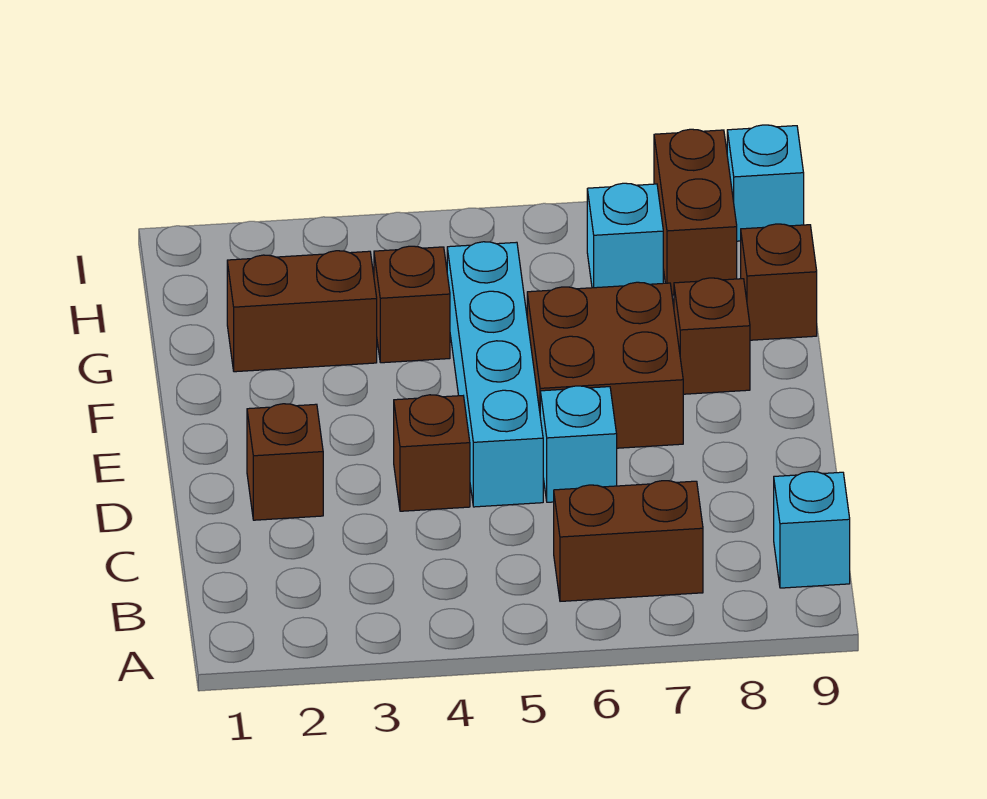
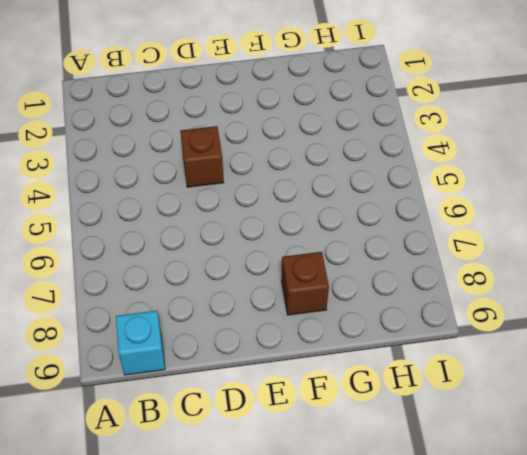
none -> brown brick B6:B7 level 1
none -> brown brick D2 level 1
none -> cyan brick D5:G5 level 1

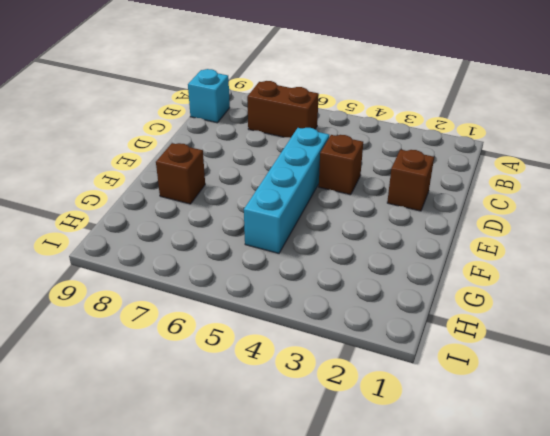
none -> cyan brick D6 level 1
none -> brown brick E6:F7 level 1
none -> brown brick G2:G3 level 1

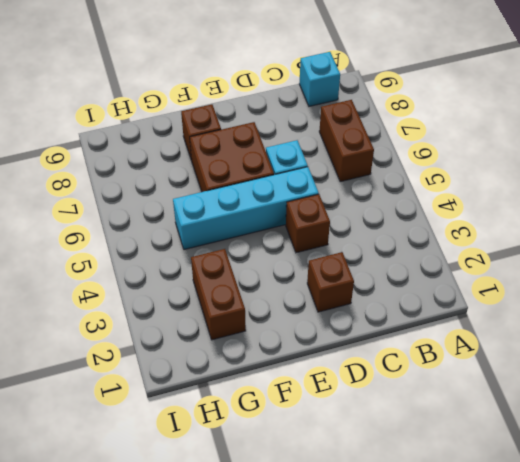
none -> brown brick G4 level 1
none -> brown brick G9 level 1
none -> cyan brick H7 level 1

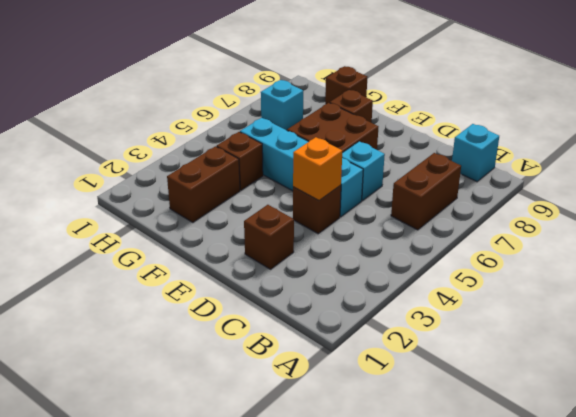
orange brick D4 level 2 -> none
none -> brown brick H8:I8 level 1
none -> cyan brick I9 level 1

